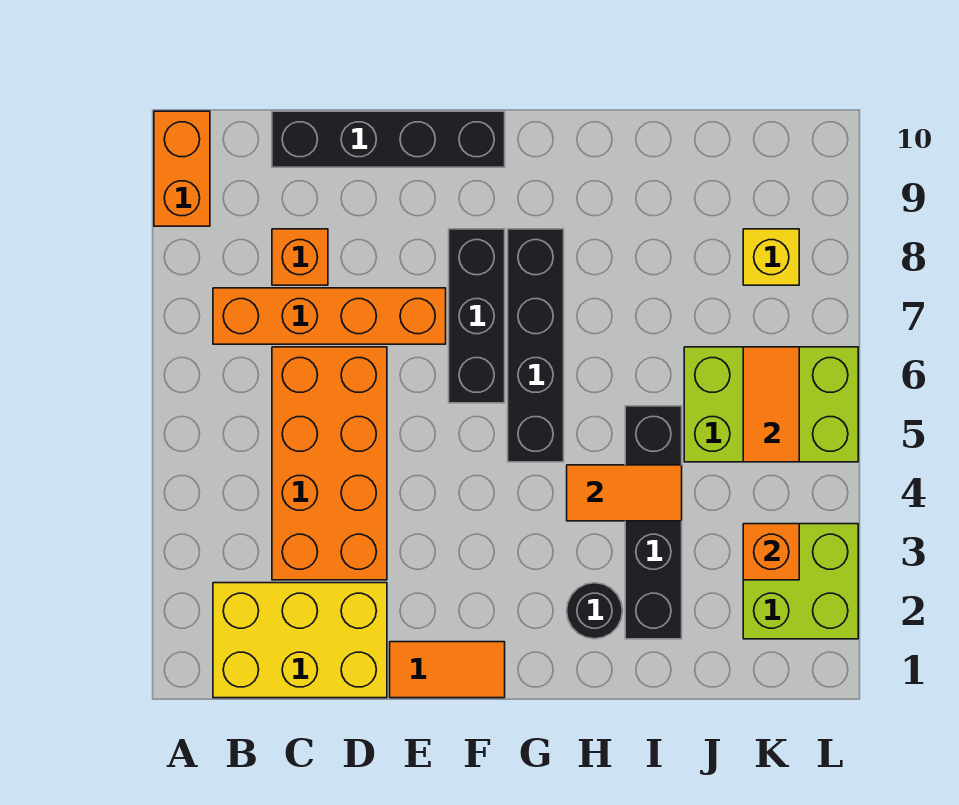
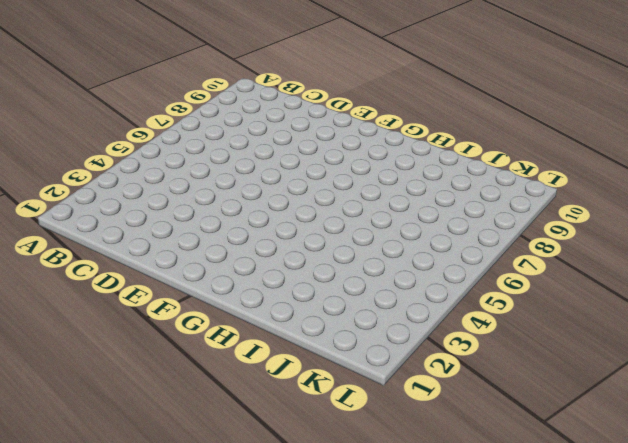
none -> orange brick A9:A10 level 1
none -> yellow brick B1:D2 level 1
none -> orange brick B7:E7 level 1

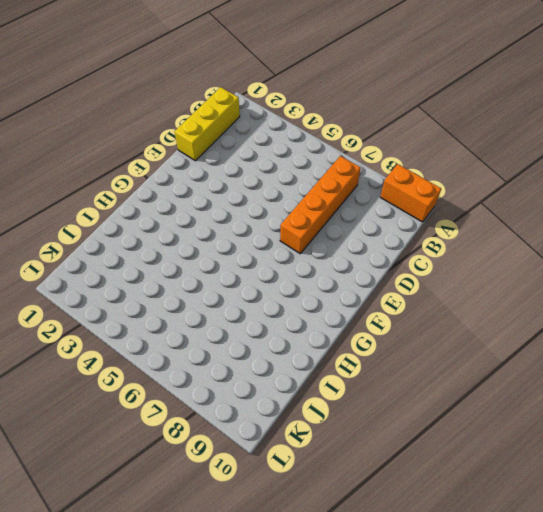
yellow brick B1:D1 level 1 -> yellow brick B1:D2 level 1
none -> orange brick C3:D6 level 1
none -> orange brick C8 level 1
none -> black brick C10:F10 level 1

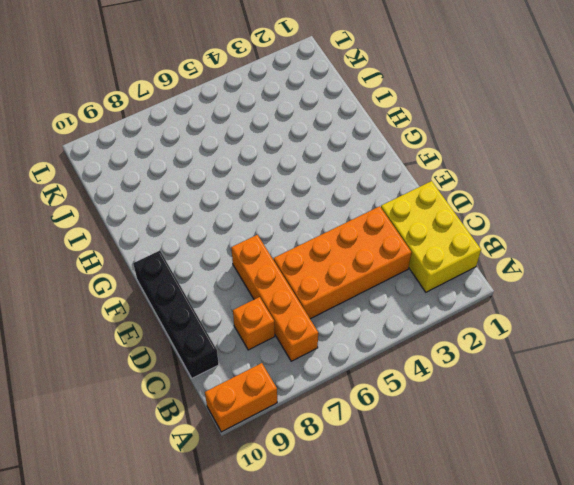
none -> orange tile E1:F1 level 1
none -> black brick F6:F8 level 1
none -> black brick G5:G8 level 1

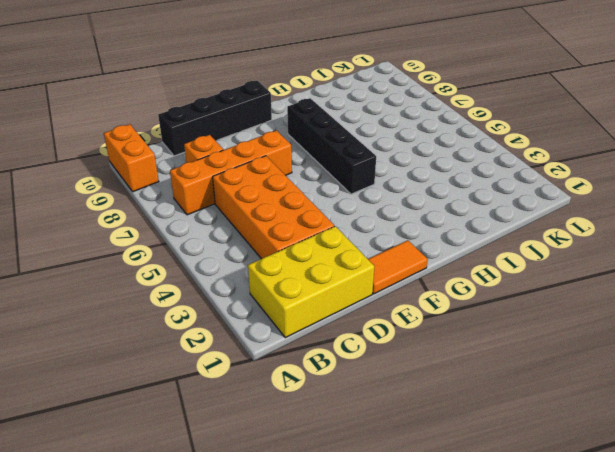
none -> black brick F6:F8 level 1
none -> black round brick H2 level 1
none -> black brick I2:I5 level 1

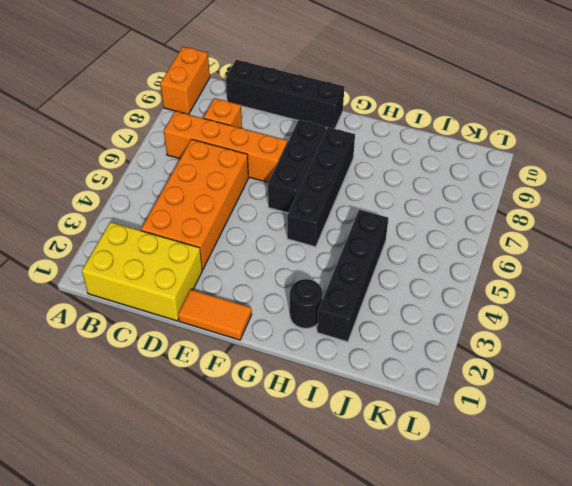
none -> lime brick J5:L6 level 1
none -> lime brick K2:L3 level 1
none -> yellow brick K8 level 1

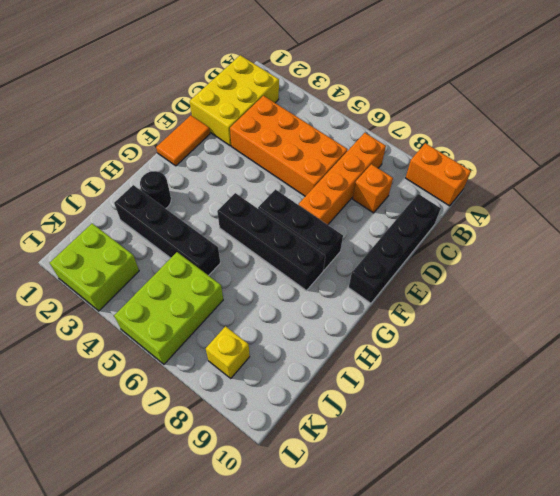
none -> orange tile H4:I4 level 2
none -> orange brick K3 level 2
none -> orange tile K5:K6 level 2

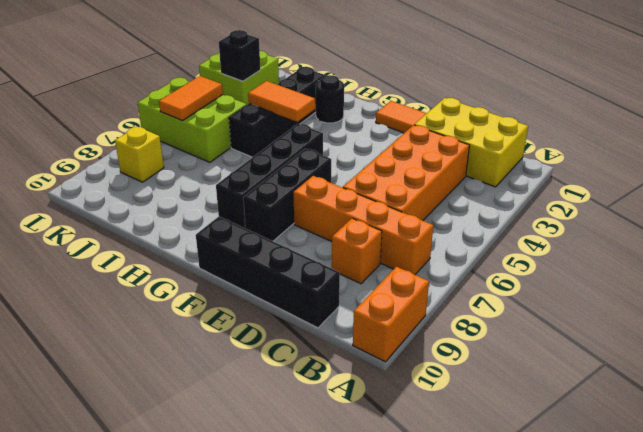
black brick K3 level 2 -> orange brick K3 level 2

